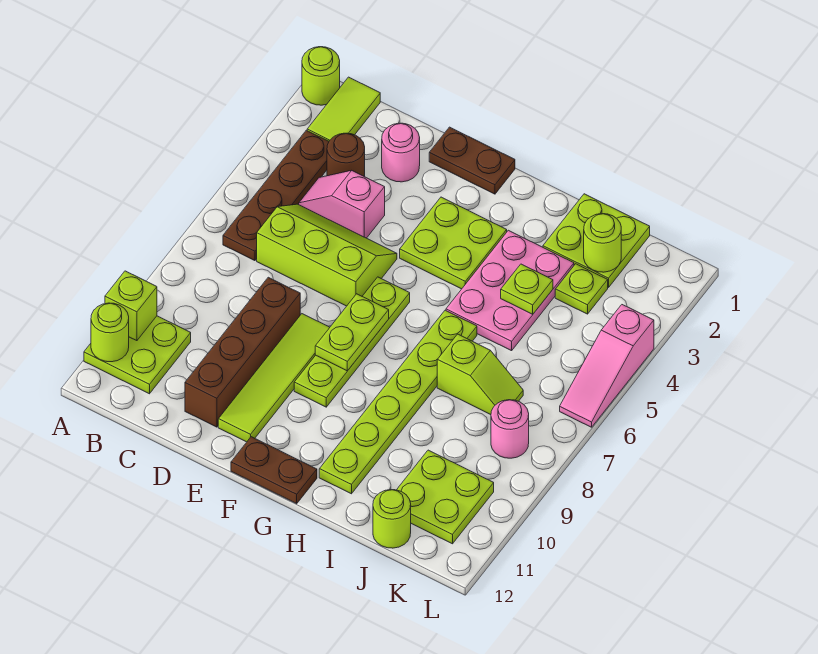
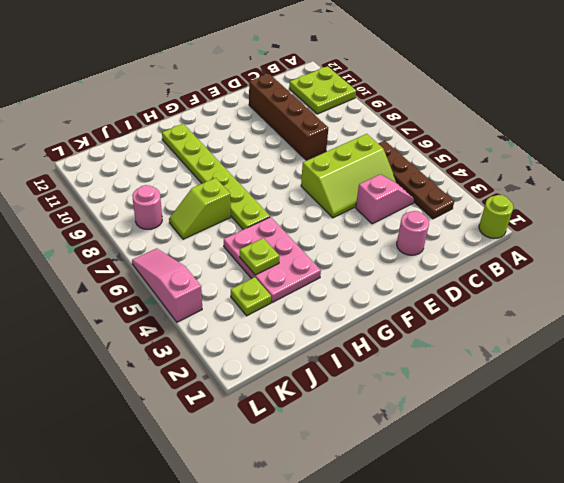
none -> lime tile B1:B2 level 1
none -> brown round brick C3 level 1
none -> brown plate E1:F1 level 1

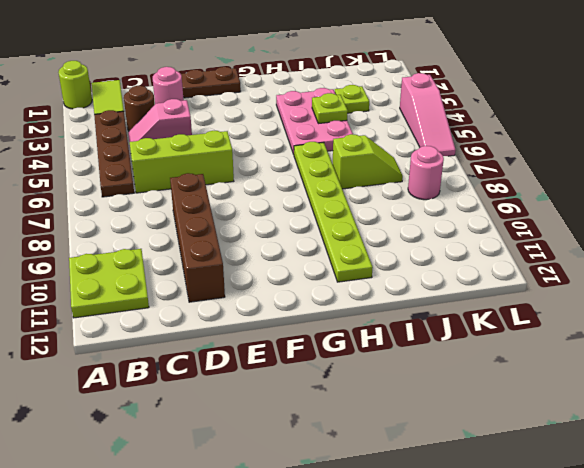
none -> lime tile E8:E11 level 1
none -> lime plate F3:G4 level 1
none -> lime plate F6:F9 level 1

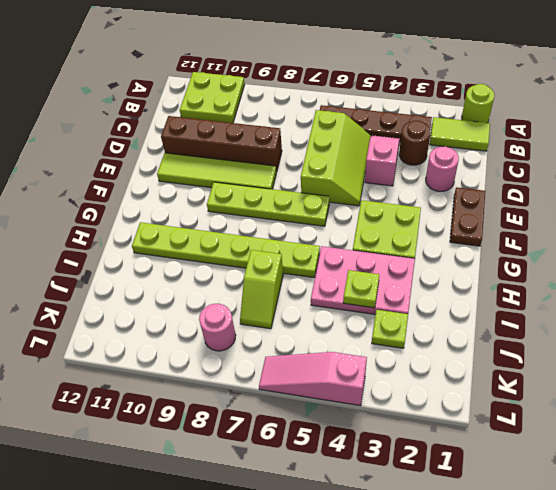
none -> brown plate F12:G12 level 1
none -> lime plate I1:J2 level 1
none -> lime plate J10:K11 level 1

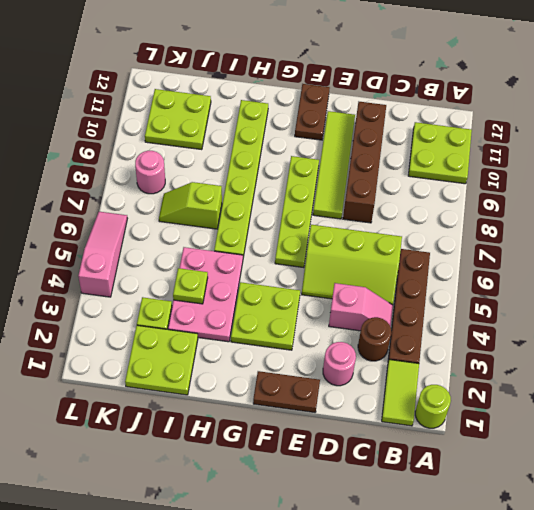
brown plate F11:F12 level 1 -> brown plate F12:G12 level 1
none -> lime round brick J12 level 1
none -> lime brick A10 level 2
none -> lime round brick A11 level 2

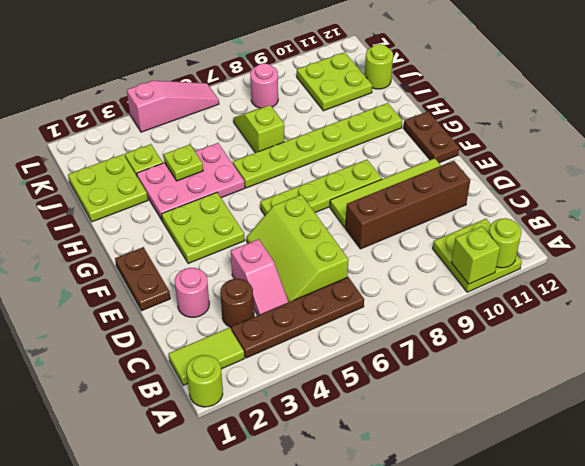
none -> lime plate F7:F8 level 2
none -> lime round brick J2 level 2

